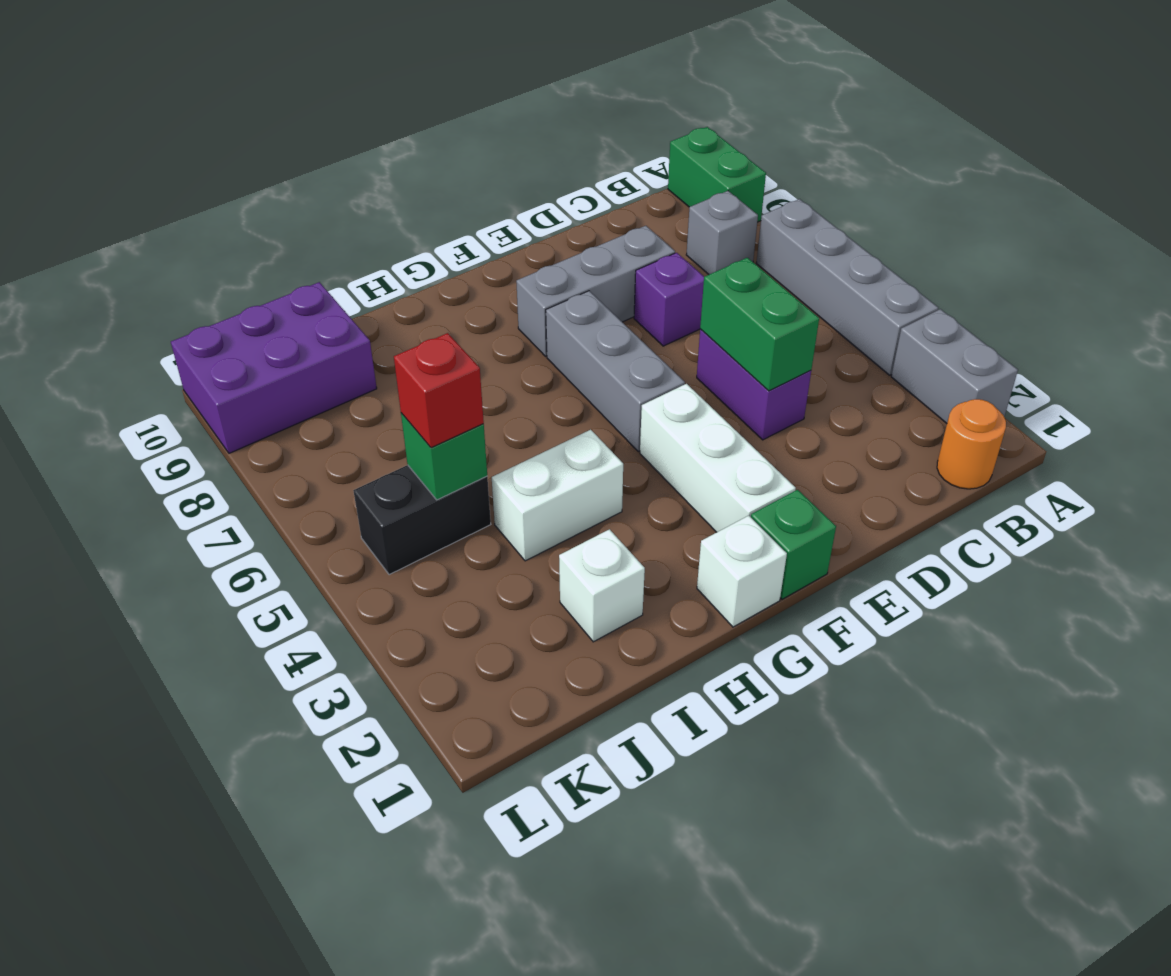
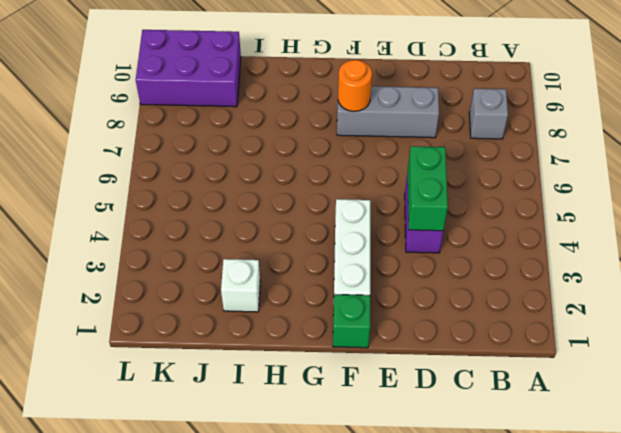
orange round brick F8 level 2 -> orange round brick B1 level 1
none -> grey brick A2:A3 level 1
none -> grey brick A4:A7 level 1
none -> green brick A9:A10 level 1

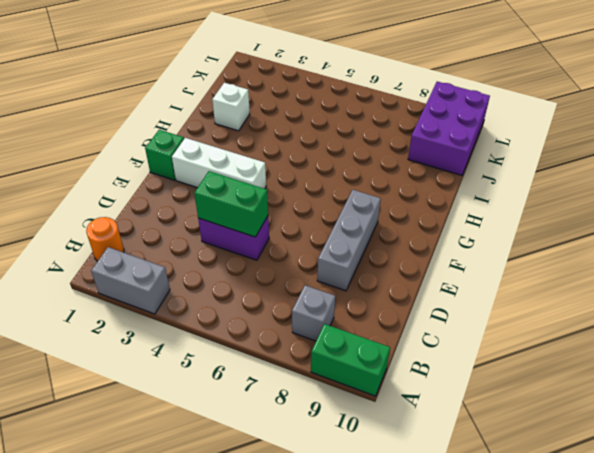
none -> grey brick A4:A7 level 1
none -> purple brick D7 level 1
none -> grey brick F5:F7 level 1

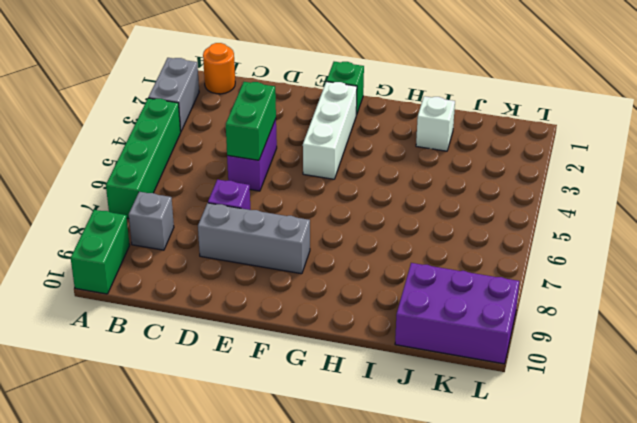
green brick A4:A7 level 1 -> grey brick A4:A7 level 1
none -> grey brick F5:F7 level 1
none -> white brick G1 level 1
none -> white brick H4:I4 level 1

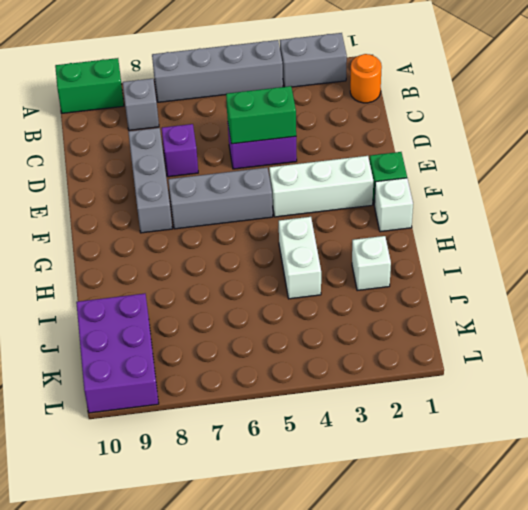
none -> black brick J5:K5 level 1
none -> green brick J5 level 2
none -> red brick J5 level 3

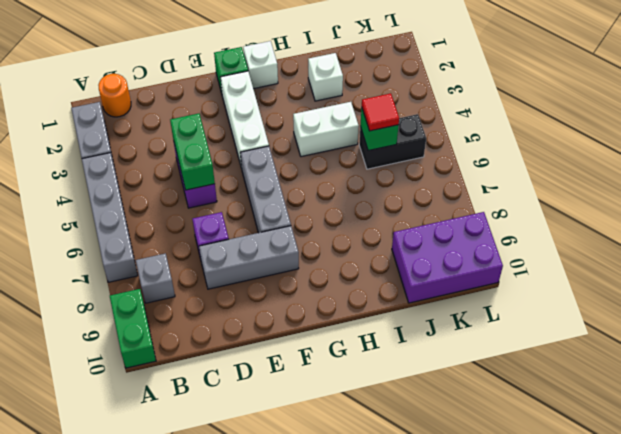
red tile J5 level 3 -> red brick J5 level 3

